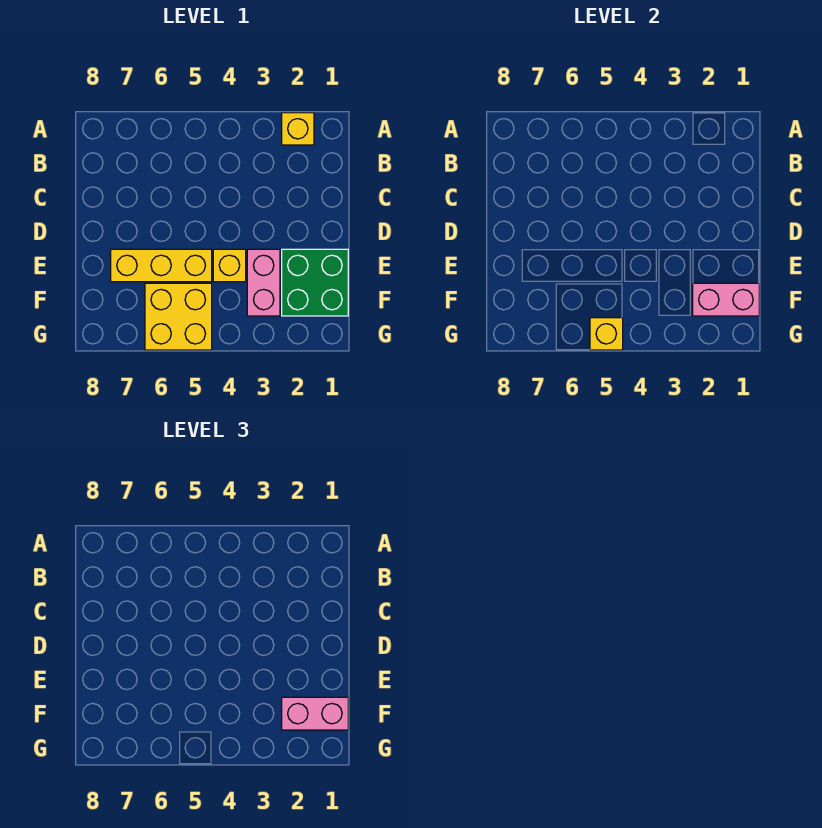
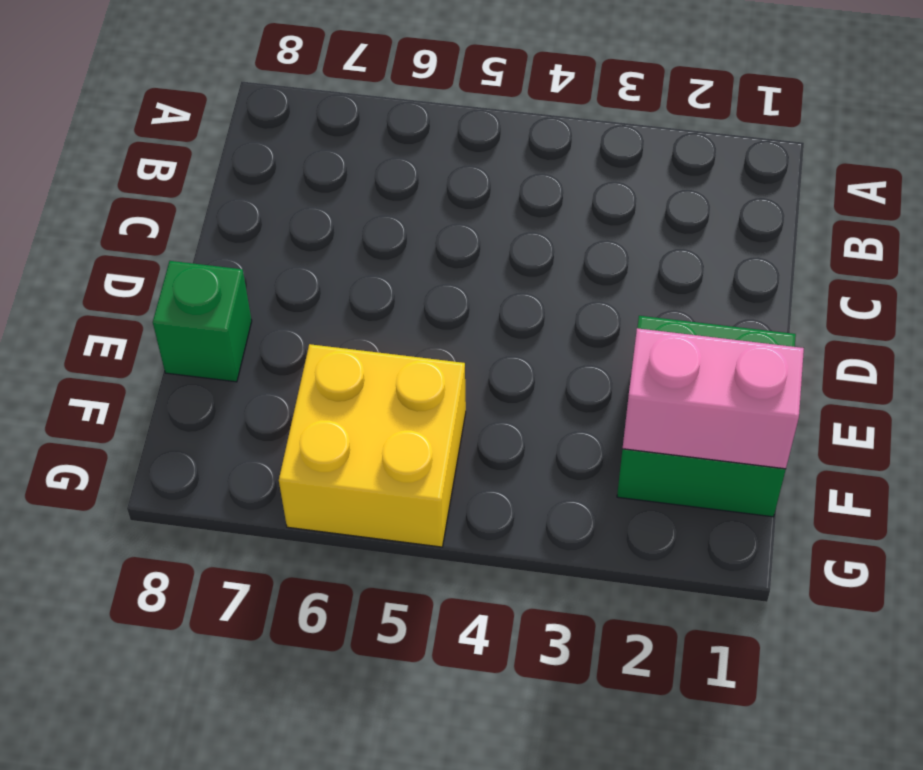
green brick E8 level 1 -> none
none -> yellow brick A2 level 1
none -> pink brick E3:F3 level 1

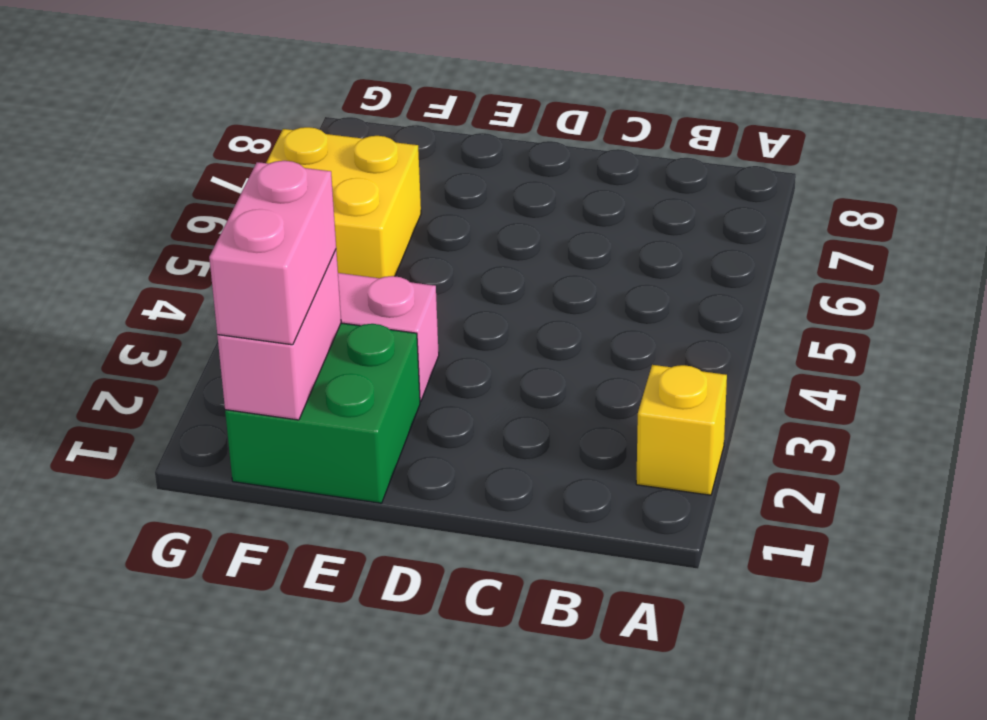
none -> yellow brick E4 level 1
none -> yellow brick E5:E7 level 1

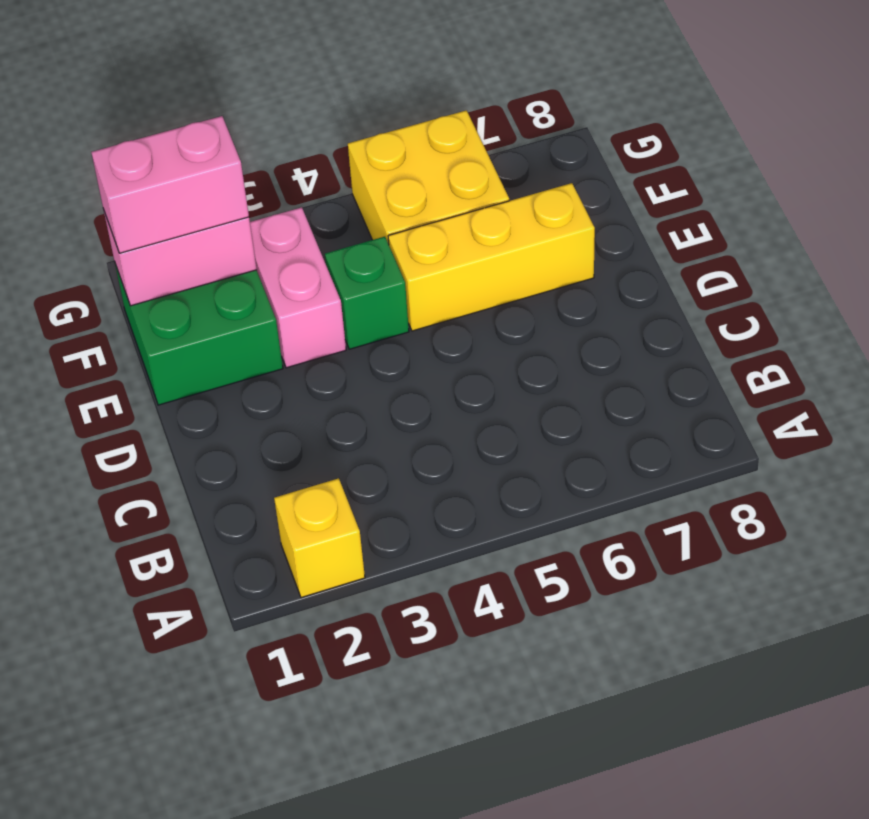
green brick E4 level 1 -> yellow brick E4 level 1
none -> yellow brick G5 level 2

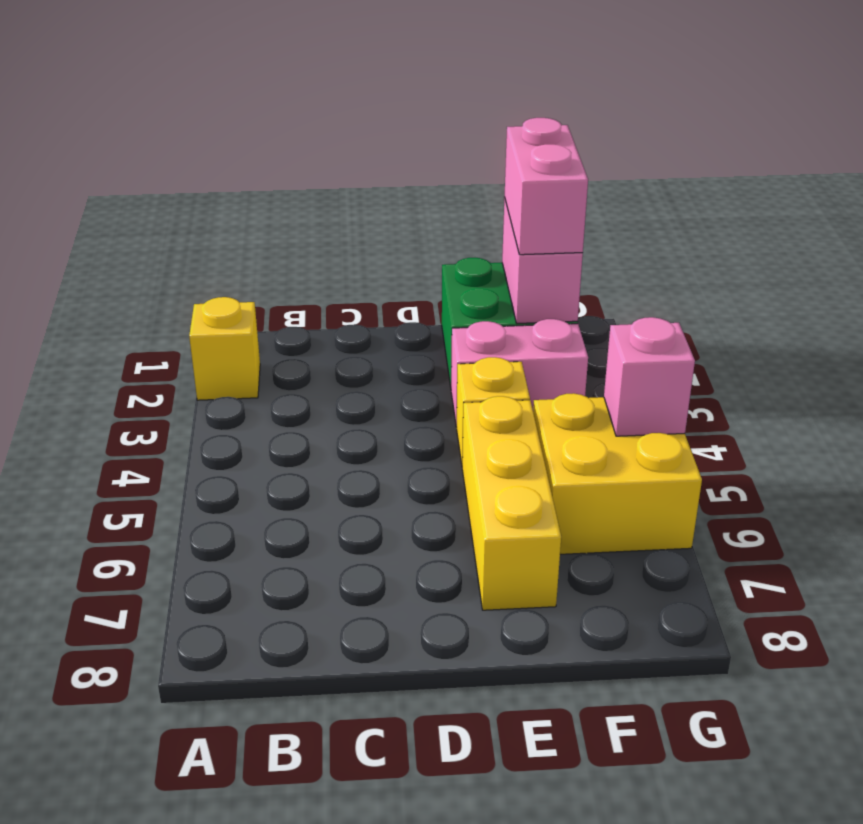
pink brick G5 level 2 -> yellow brick G5 level 2

